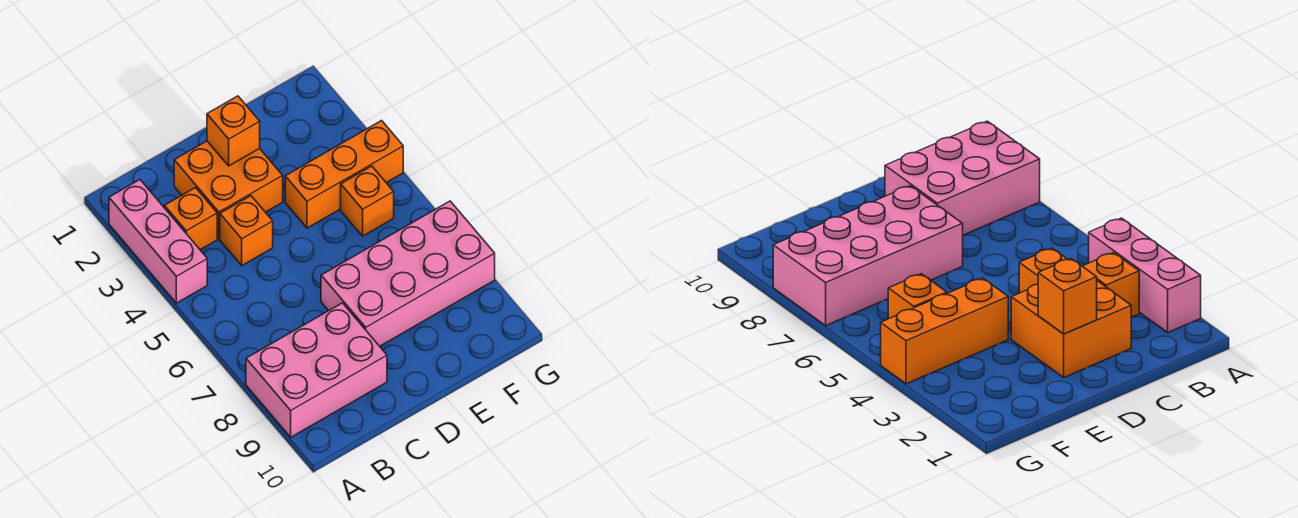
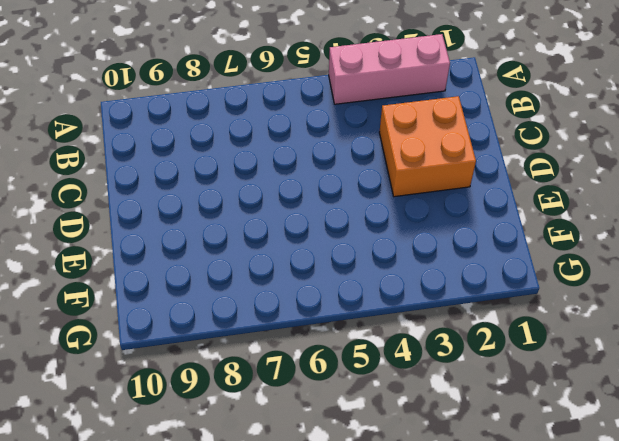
none -> pink brick A8:C9 level 1
none -> orange brick B3 level 1

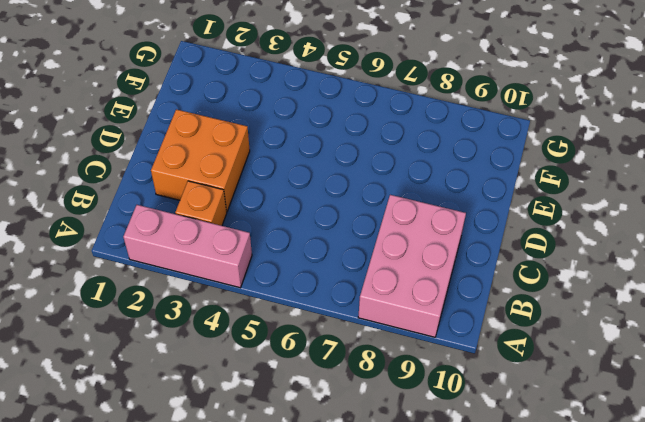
none -> orange brick C4 level 1
none -> pink brick D7:G8 level 1

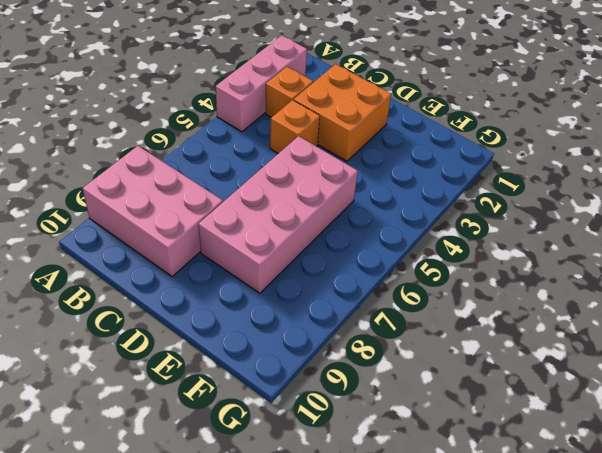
pink brick D5:E8 level 1 -> pink brick D7:G8 level 1
none -> orange brick E4:G4 level 1
none -> orange brick F5 level 1

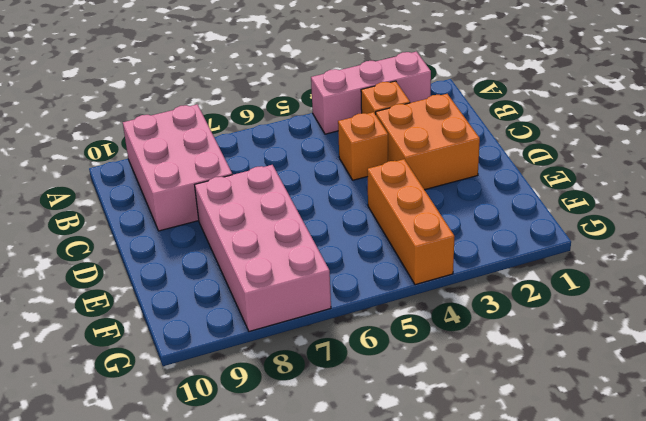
none -> orange brick F5 level 1
none -> orange brick D2 level 2

